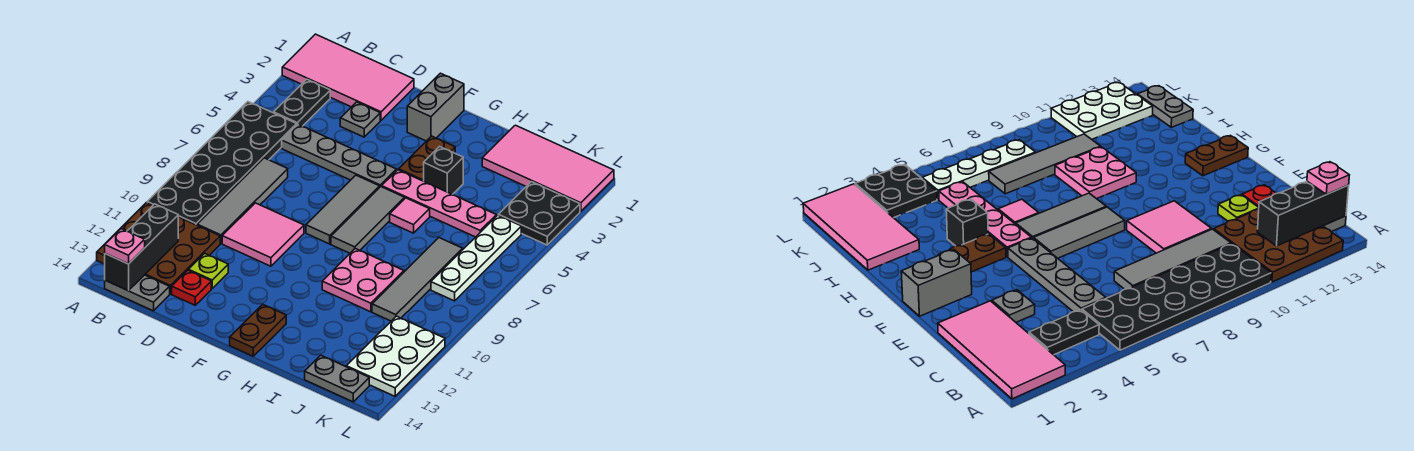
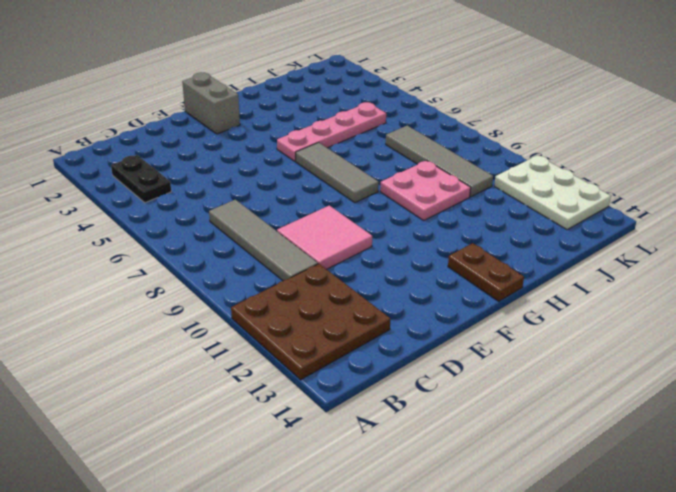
none -> pink tile A1:D2 level 1
none -> black plate A5:B10 level 1
none -> grey plate B14:C14 level 1

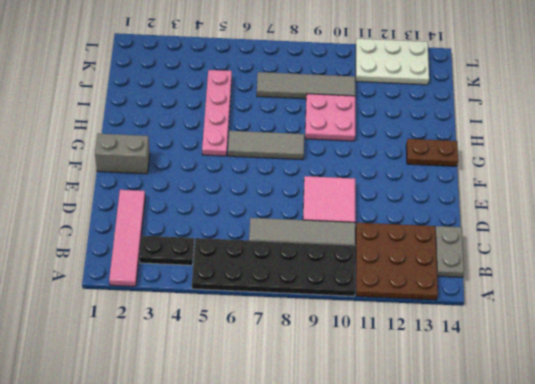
pink tile A2:D2 level 1 -> pink tile A1:D2 level 1
none -> grey plate C5:F5 level 1
none -> grey plate D3 level 1
none -> lime plate D12 level 1

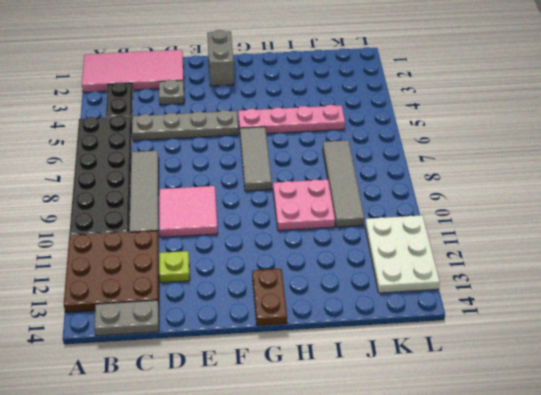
none -> red plate D13 level 1
none -> grey tile F6:F8 level 1
none -> brown plate G3:G4 level 1

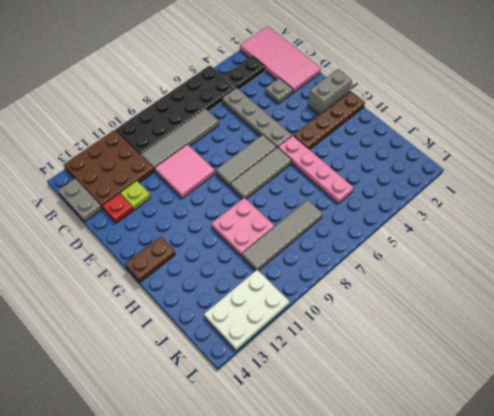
brown plate G1:G4 level 1 -> brown plate G3:G4 level 1
none -> black brick H4 level 1
none -> pink tile H6 level 1
none -> pink tile I1:L2 level 1

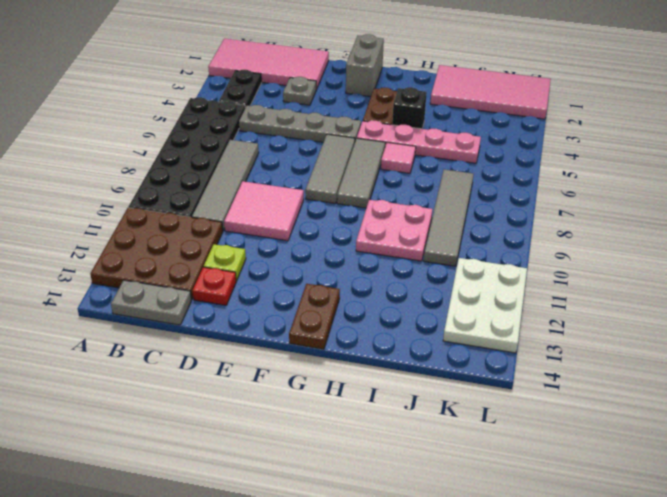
none -> grey plate J14:K14 level 1
none -> black plate K3:L4 level 1
none -> white plate K5:K8 level 1

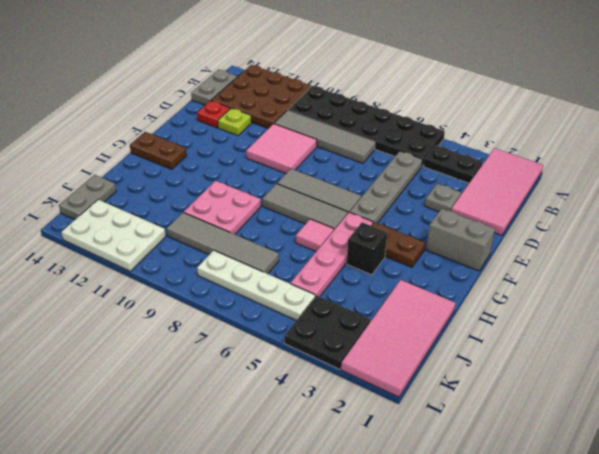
none -> black brick B12:B14 level 2
none -> pink plate B14 level 3

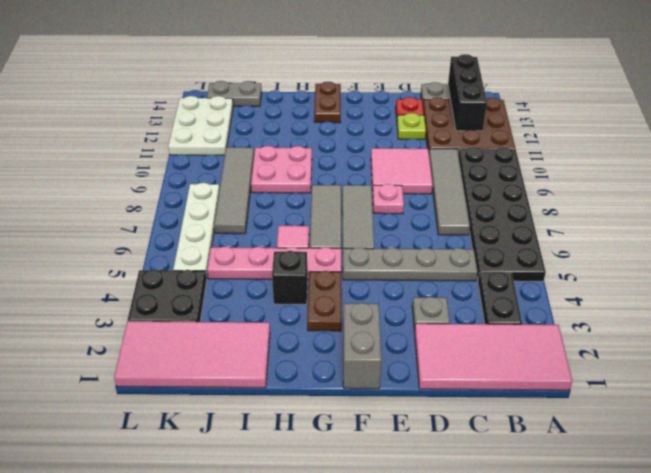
pink plate E8 level 1 -> pink plate B14 level 3

